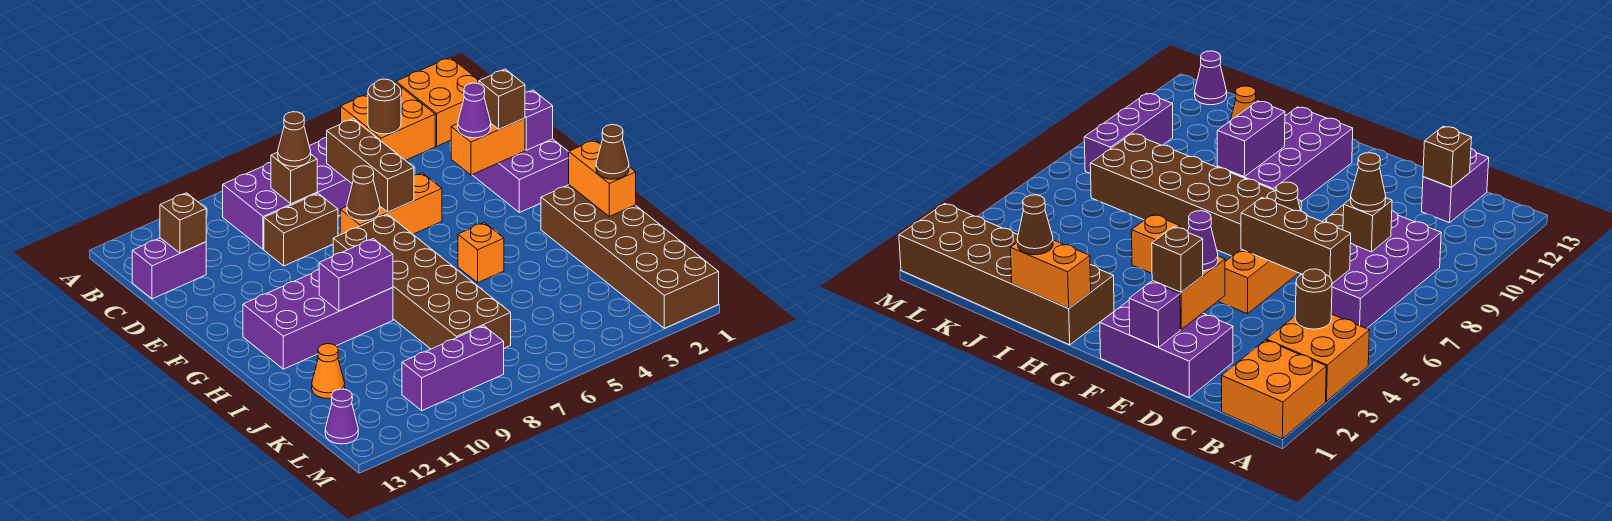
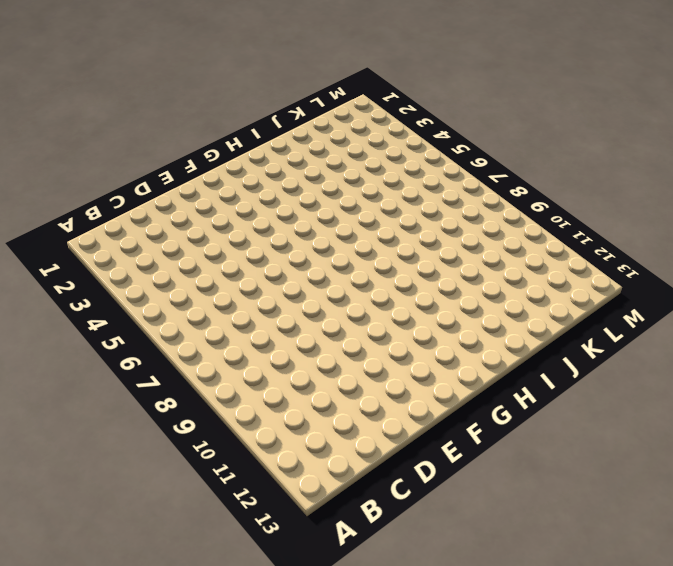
none -> orange brick A1:B2 level 1
none -> orange brick A3:B4 level 1
none -> purple brick B6:C9 level 1

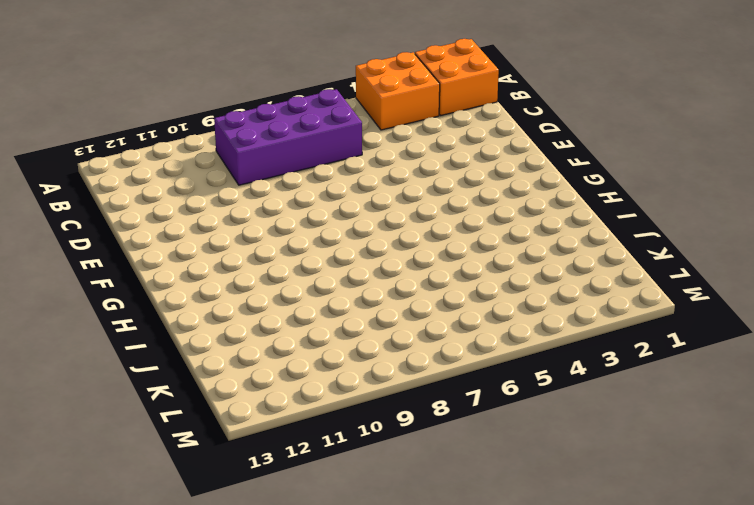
none -> purple brick C12:C13 level 1
none -> purple brick D1:F2 level 1
none -> brown brick D8:D9 level 1

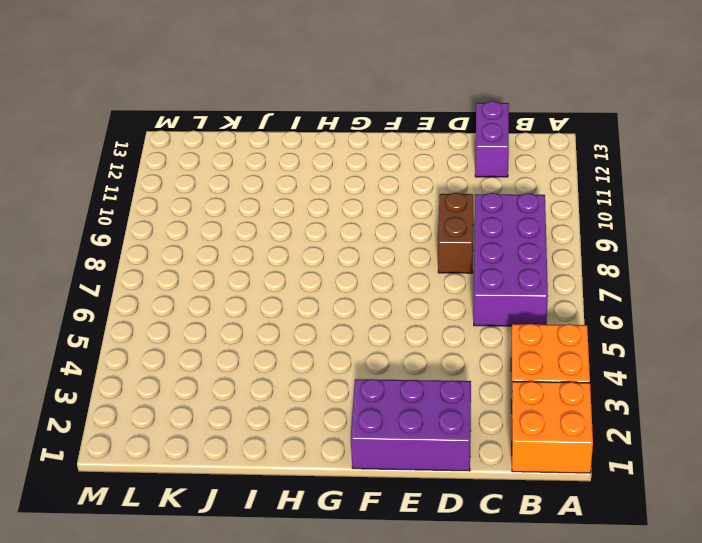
none -> orange brick E5:E7 level 1
none -> brown brick F7:K8 level 1
none -> purple brick G9:H12 level 1

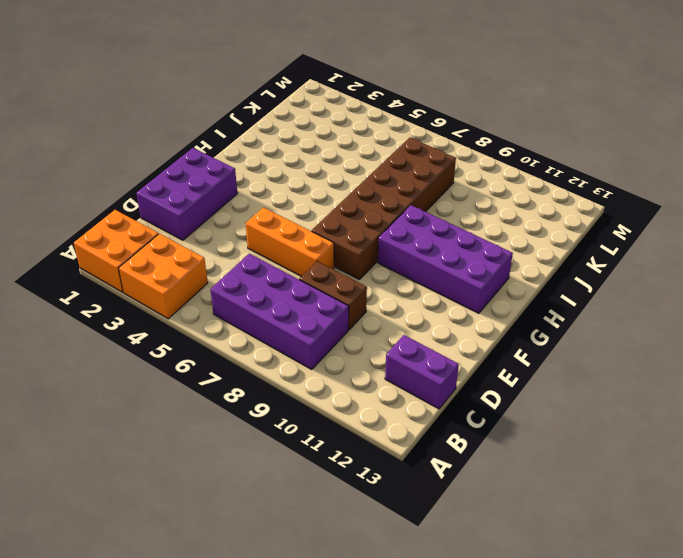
none -> brown brick H1:M2 level 1
none -> orange brick H5 level 1
none -> orange cone J12 level 1

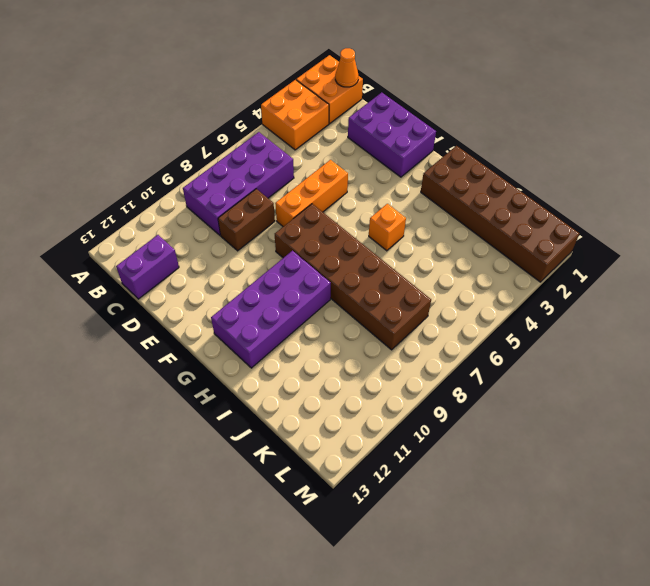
orange cone B1 level 2 -> orange cone J12 level 1
none -> purple brick L8:L10 level 1
none -> purple cone L13 level 1
none -> brown round brick B4 level 2

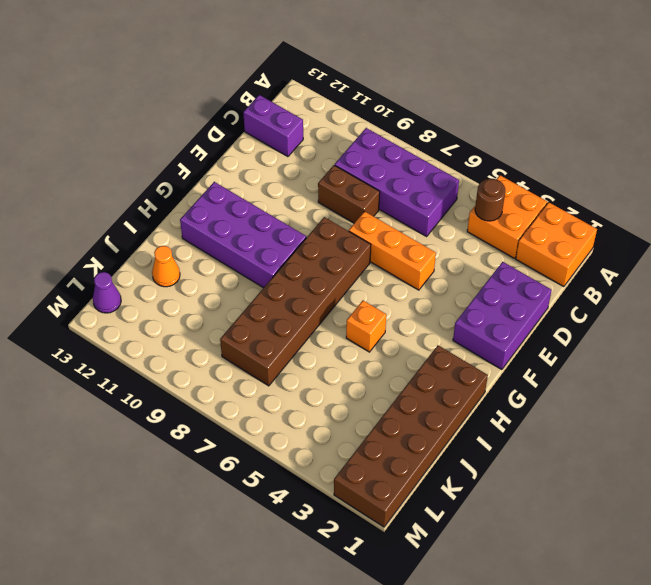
none -> purple brick L8:L10 level 1
none -> brown brick C6:E6 level 2
none -> brown brick C8 level 2

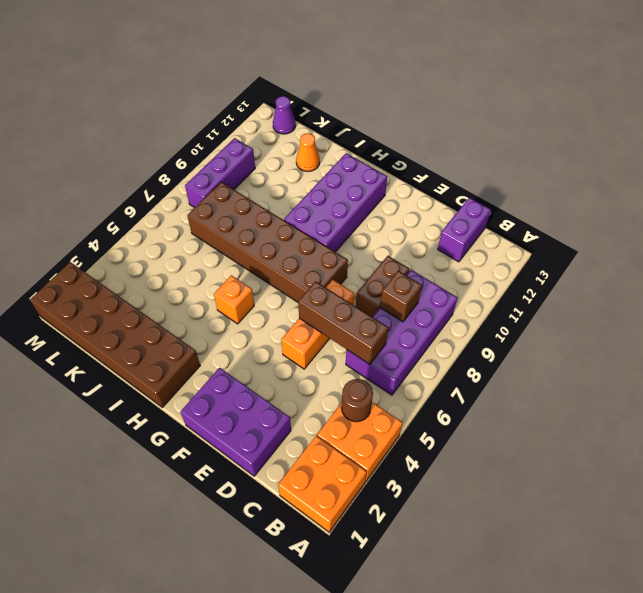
none -> brown brick C12 level 2
none -> purple brick E1 level 2
none -> orange brick E2:E3 level 2

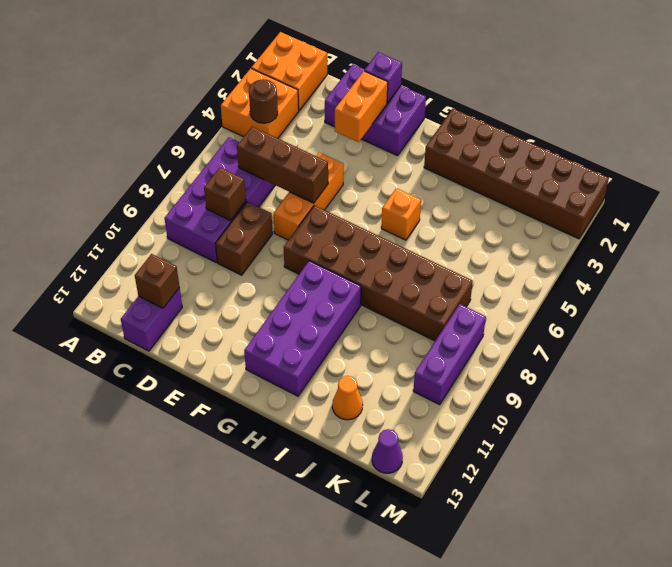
none -> brown cone E7 level 2
none -> orange brick H1:I1 level 2
none -> purple brick H9:H10 level 2

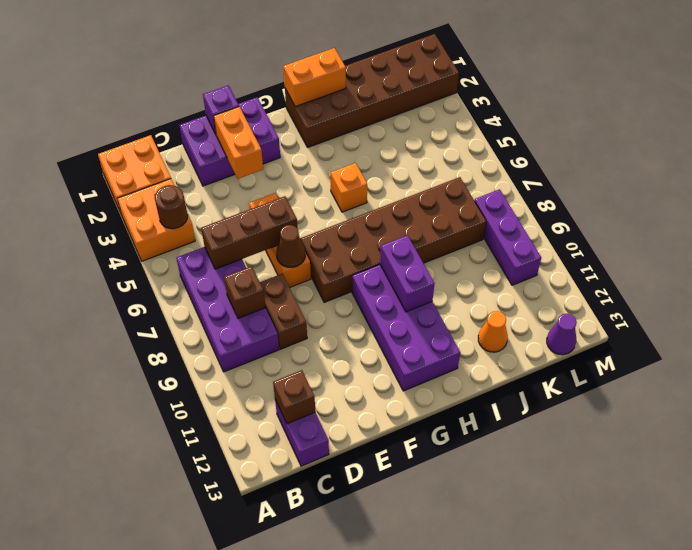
none -> brown cone C8 level 3
none -> brown brick E2 level 3
none -> purple cone E3 level 3

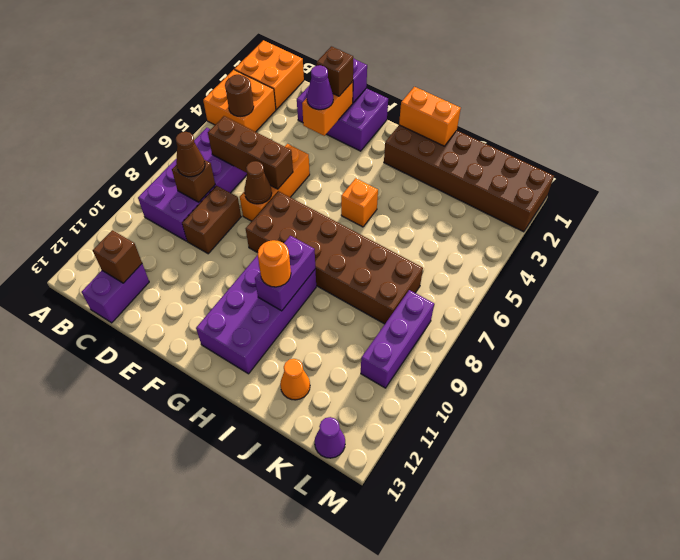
orange round brick H10 level 3 -> none
none -> brown cone I1 level 3

